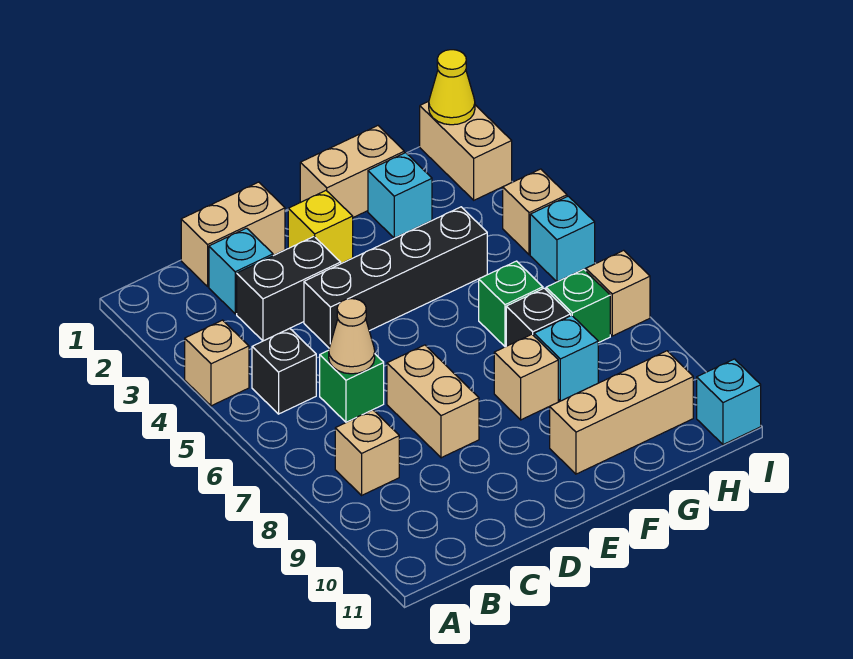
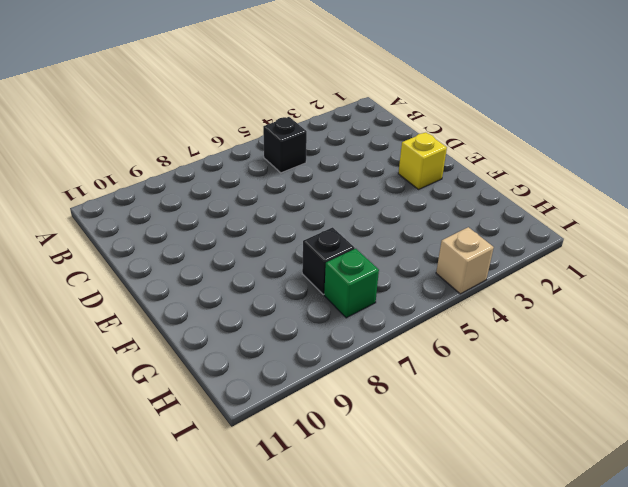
none -> tan brick A4 level 1
none -> tan brick B8 level 1
none -> tan brick C1:D1 level 1

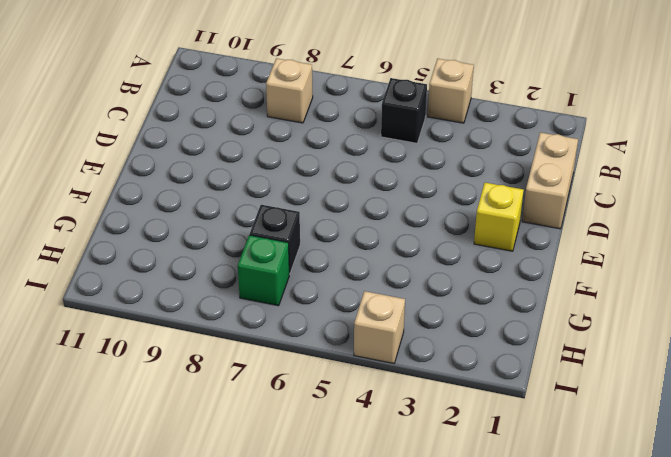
none -> cyan brick C2 level 1
none -> black brick C3:D3 level 1
none -> green brick C6 level 1

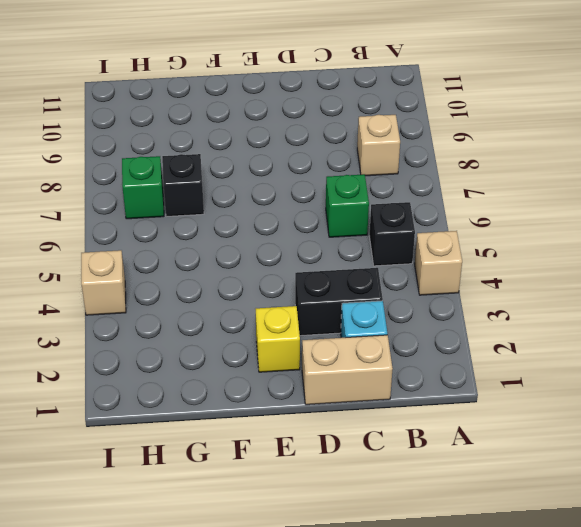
none -> black brick D4:G4 level 1
none -> tan brick D7:D8 level 1
none -> tan brick F1:G1 level 1

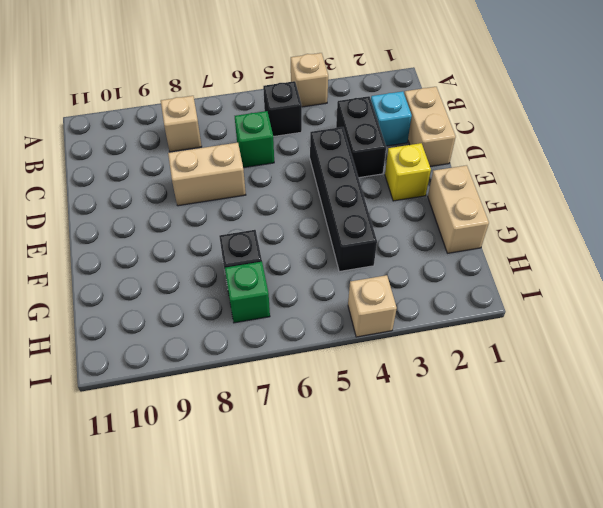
none -> tan brick F8 level 1
none -> tan brick F10:H10 level 1
none -> cyan brick G2 level 1

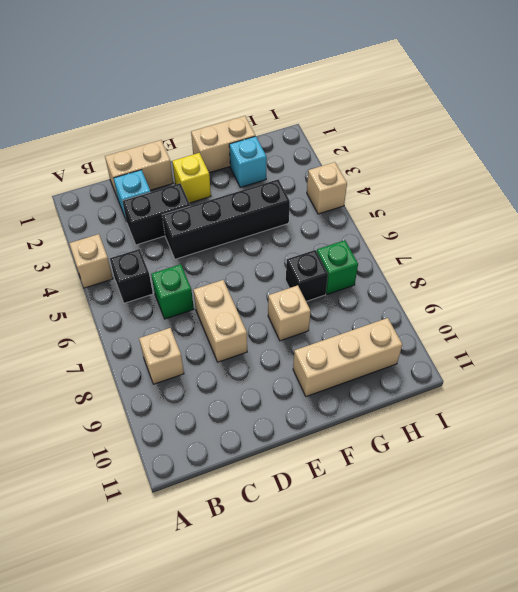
none -> green brick G6 level 1
none -> cyan brick G8 level 1
none -> tan brick I1:I2 level 1

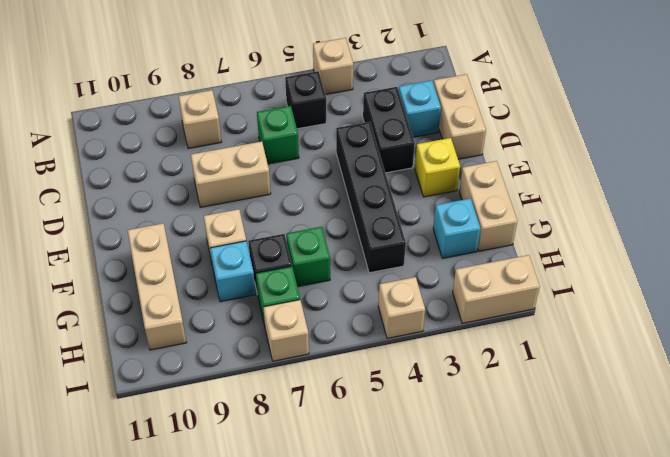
none -> cyan brick I5 level 1
none -> cyan brick I11 level 1
none -> tan cone C6 level 2

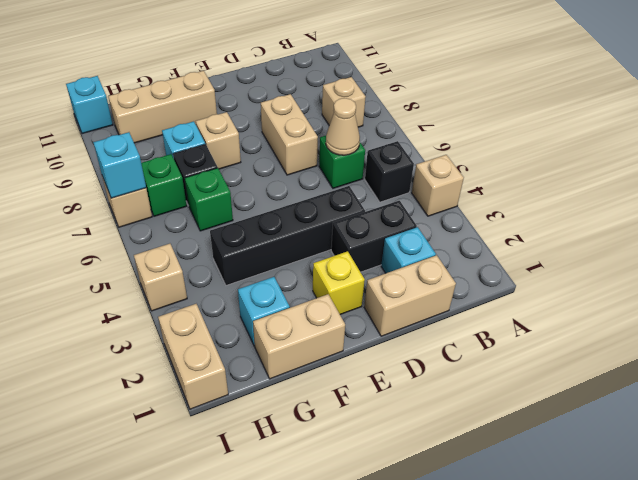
cyan brick I7 level 2 -> cyan brick I5 level 1
none -> yellow cone I1 level 2

